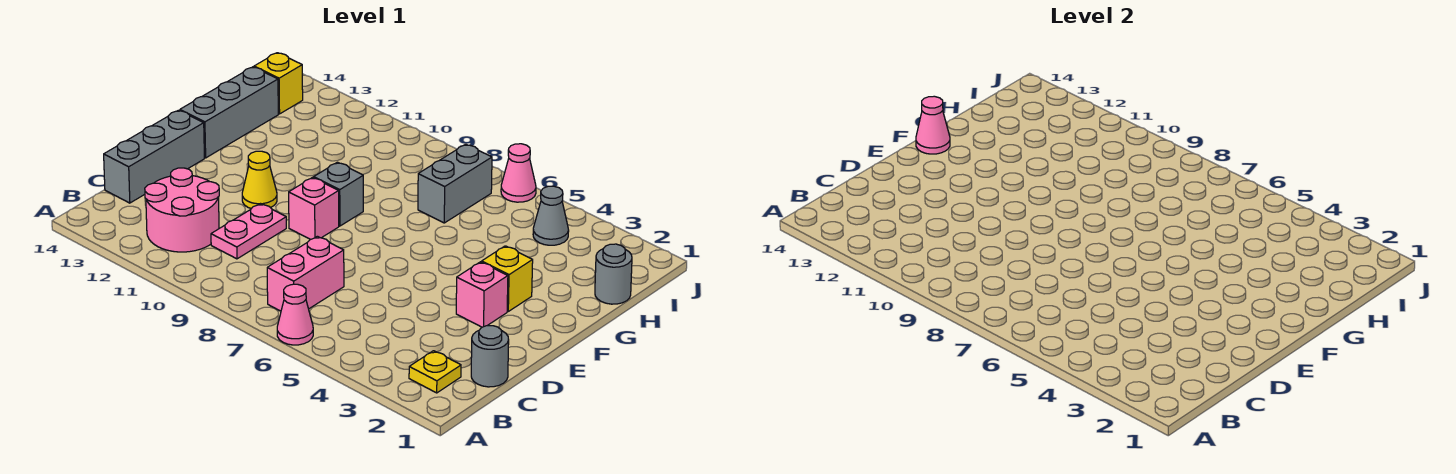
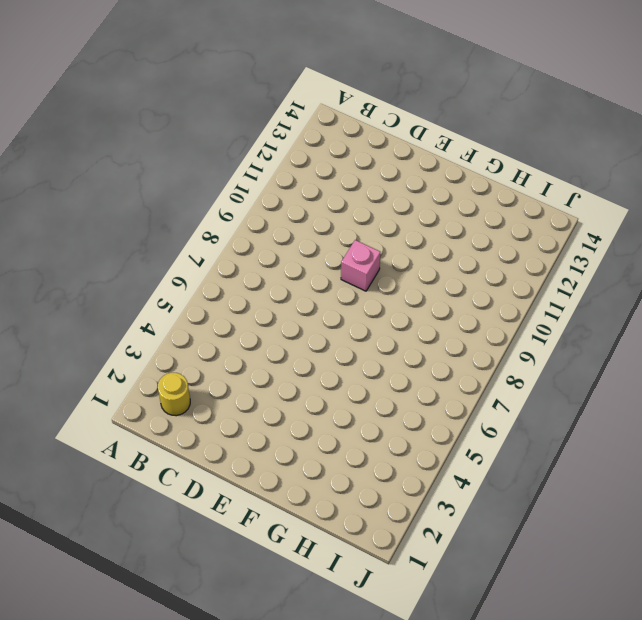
yellow round brick B2 level 1 -> yellow plate B2 level 1
none -> pink cone A6 level 1
none -> pink brick B7:C7 level 1
none -> pink round brick B11:C12 level 1

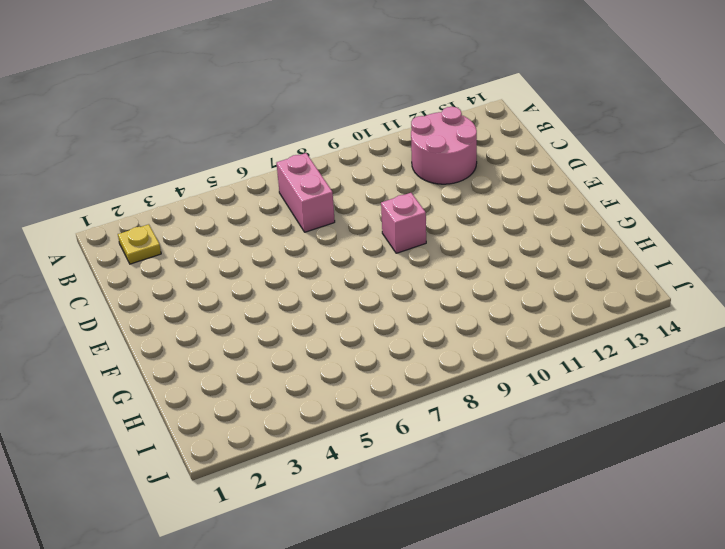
none -> pink cone A6 level 1
none -> grey round brick C1 level 1
none -> pink plate C10:D10 level 1

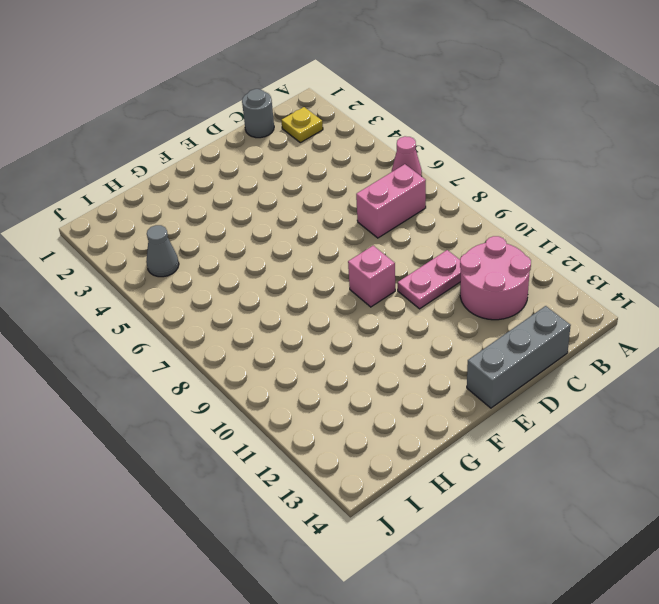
none -> pink brick E3 level 1
none -> yellow cone E11 level 1
none -> yellow brick F3 level 1

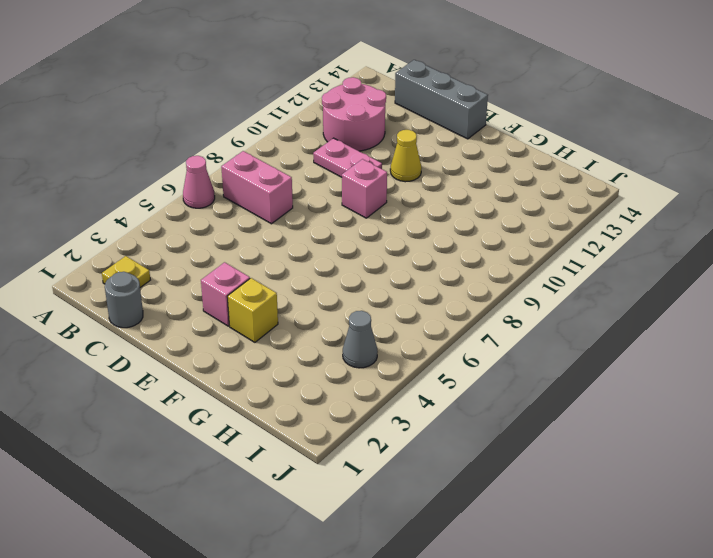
none -> grey brick F9 level 1
none -> grey brick F14:H14 level 1
none -> grey round brick H1 level 1

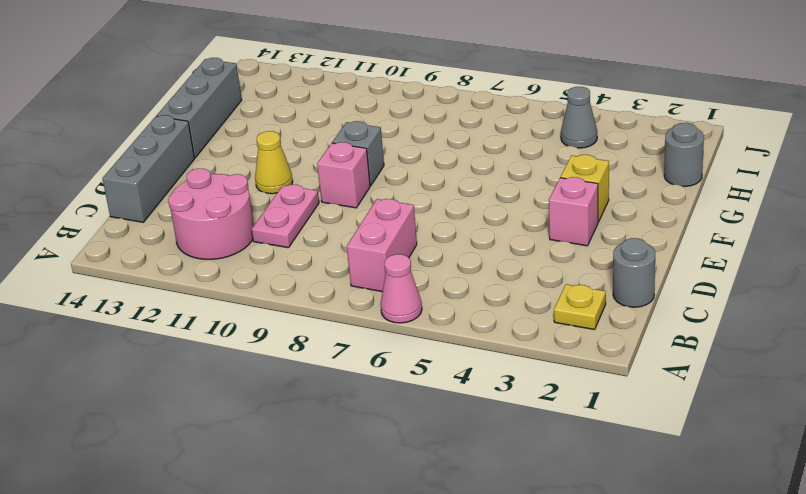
none -> grey brick H7:I7 level 1
none -> yellow brick I14 level 1
none -> pink cone J6 level 1

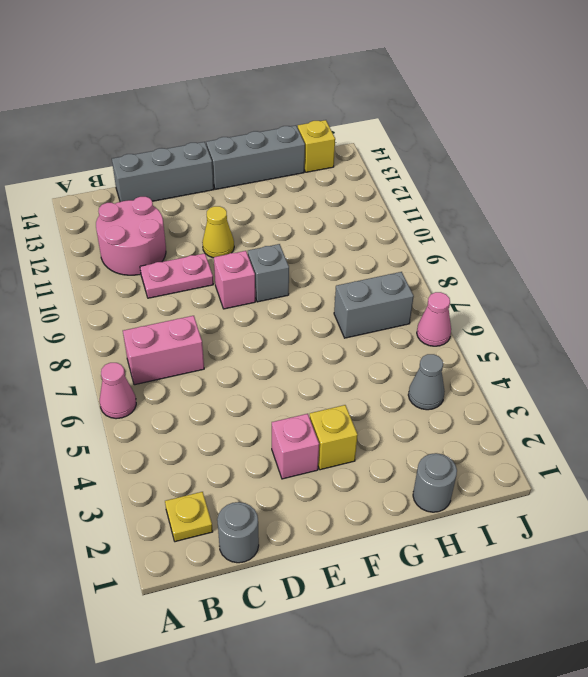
none -> pink cone F14 level 2

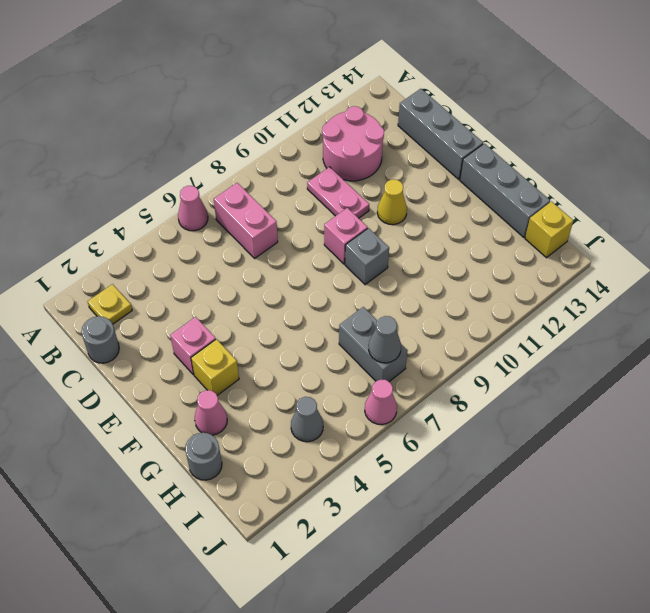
pink cone G2 level 1 -> pink cone F14 level 2
grey cone I7 level 2 -> none

